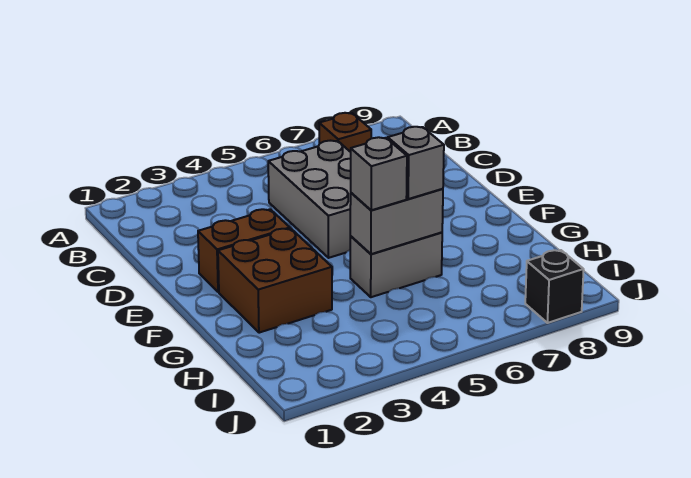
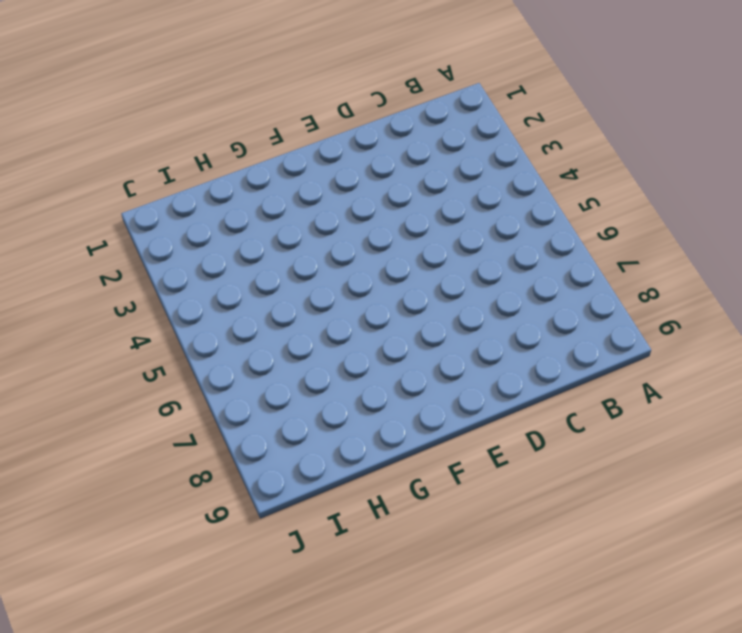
none -> brown brick B7 level 1
none -> grey brick C5:E6 level 1

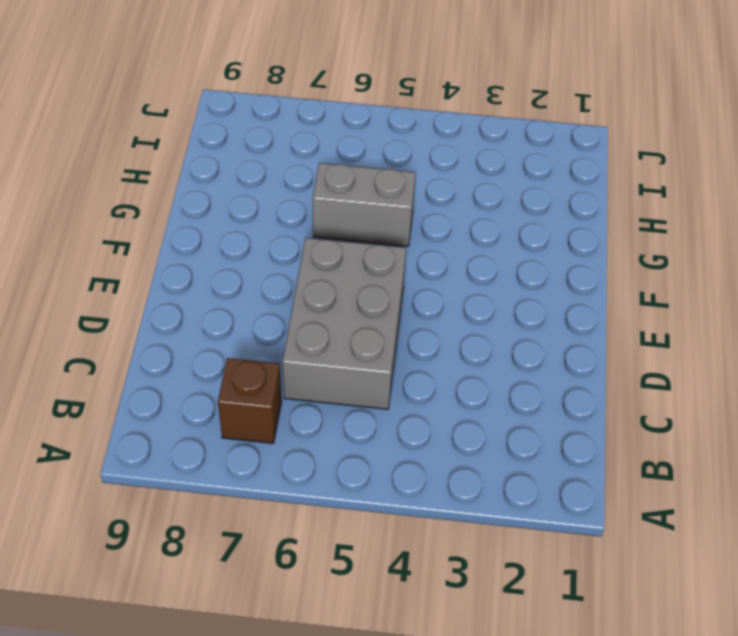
none -> brown brick E2:E3 level 1
none -> brown brick F2:G3 level 1

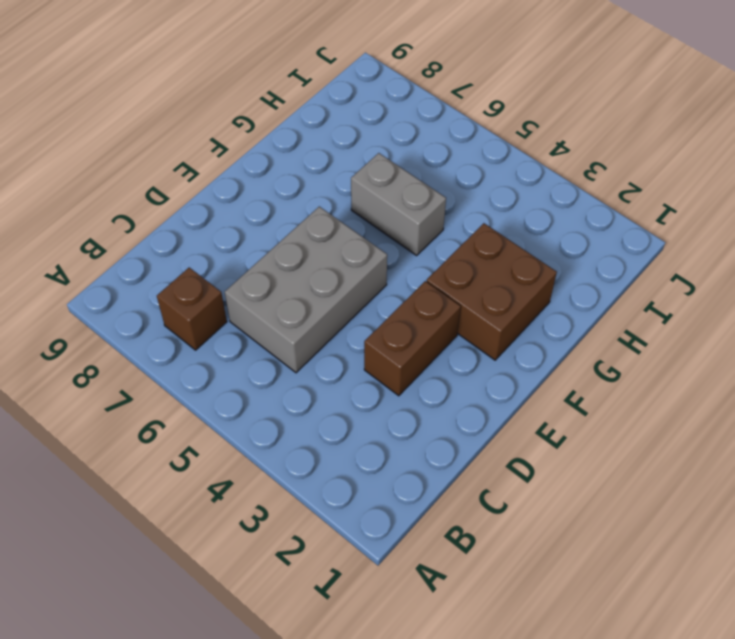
brown brick D3:E3 level 1 -> brown brick E2:E3 level 1
none -> black brick J8 level 1
none -> grey brick G5:G6 level 2

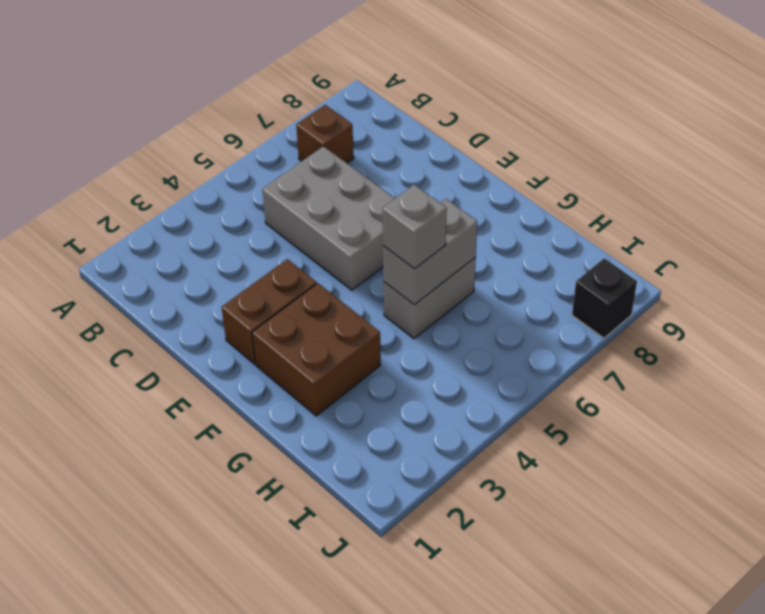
none -> grey brick G6 level 3

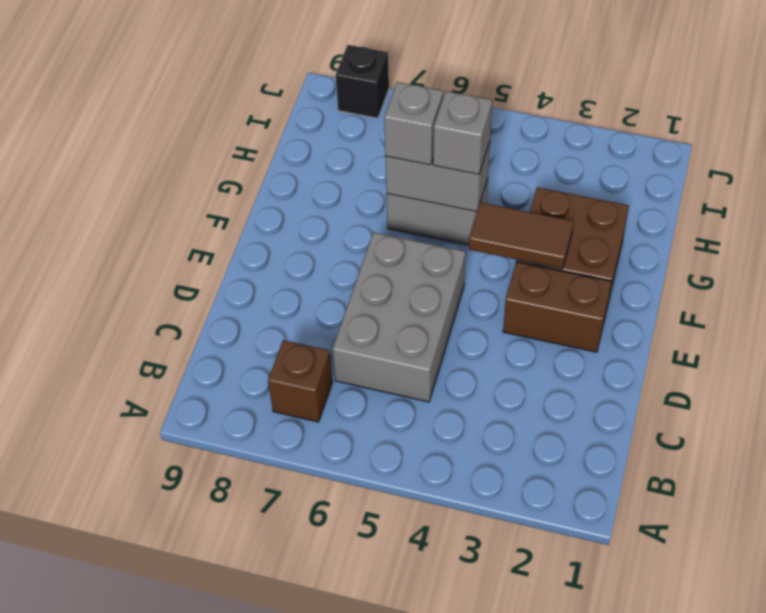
brown tile F3:F4 level 2 -> none

